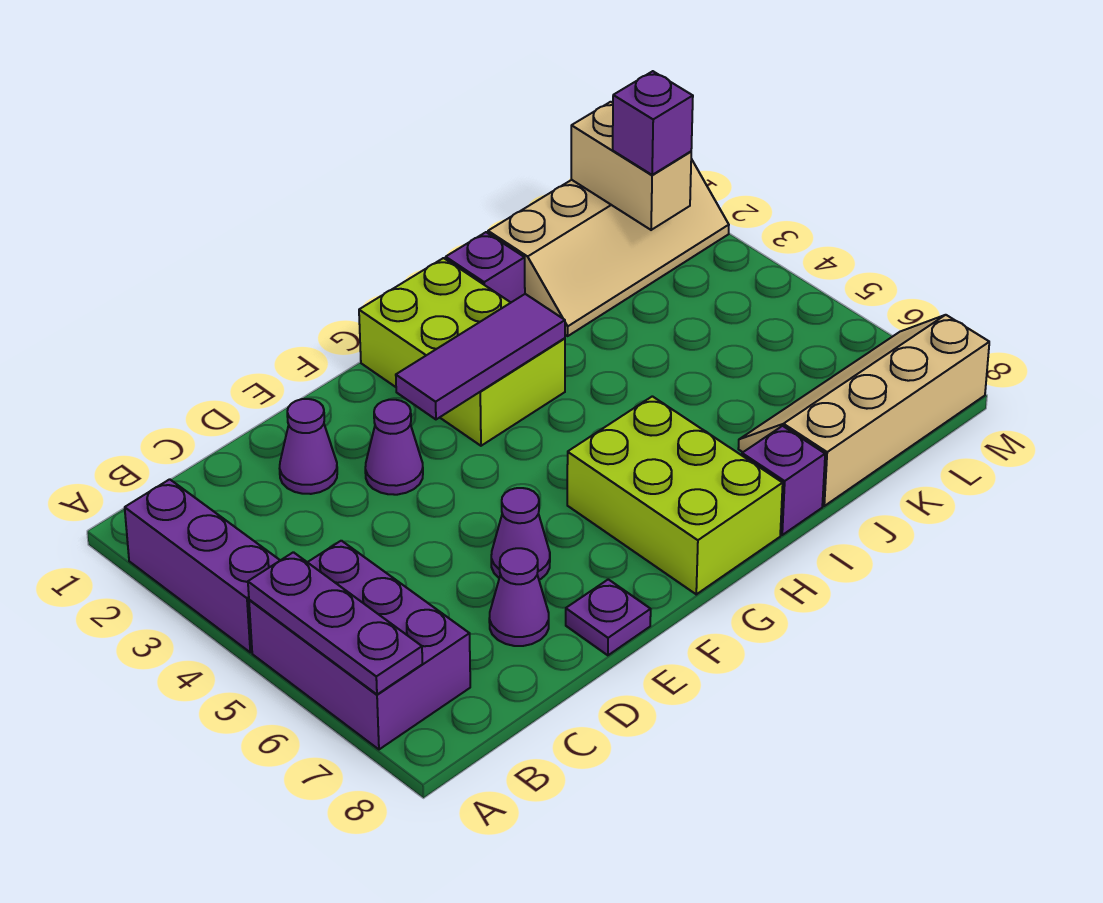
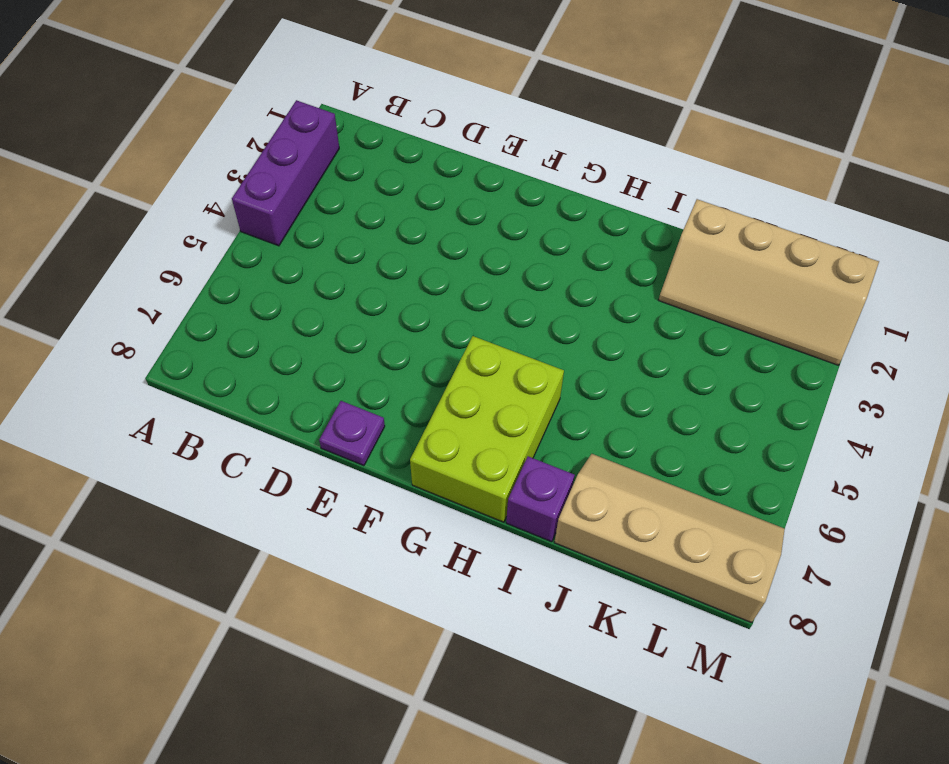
none -> purple brick A5:B7 level 1
none -> purple cone D2 level 1
none -> purple cone D7 level 1

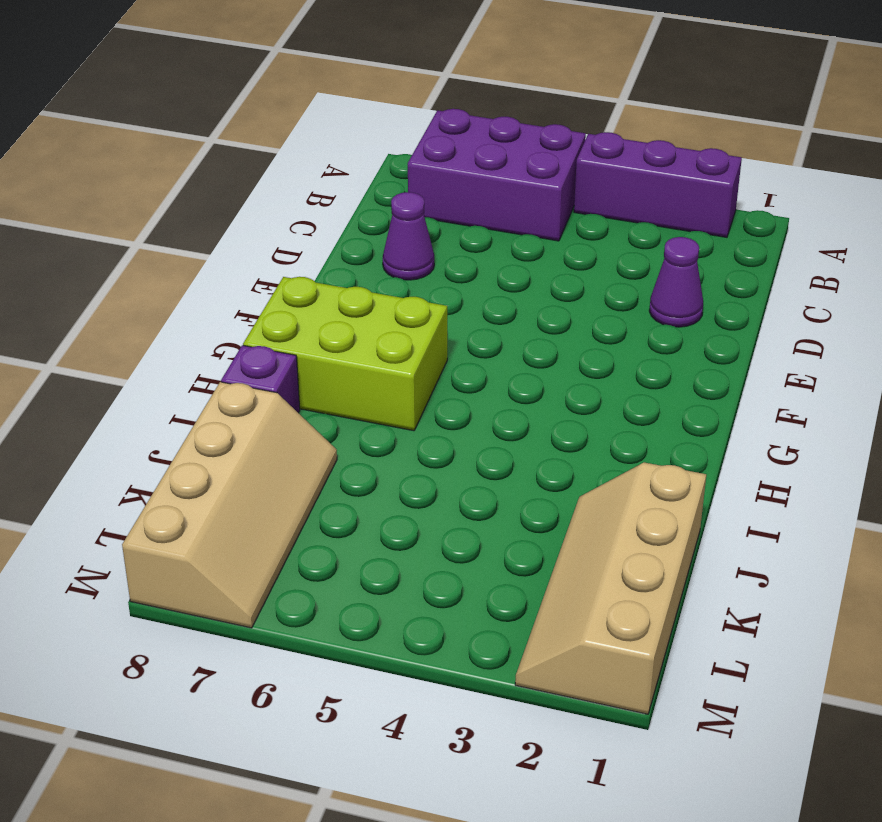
none -> purple cone E3 level 1
none -> purple cone E6 level 1
none -> purple plate E8 level 1

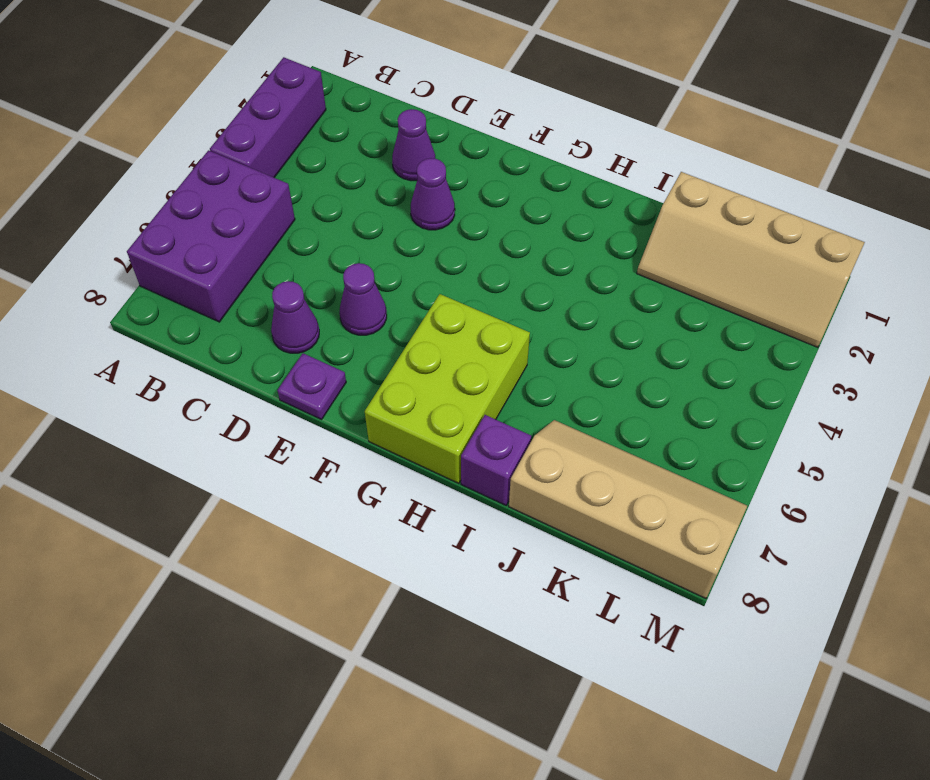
none -> lime brick G1:H3 level 1
none -> purple brick I1 level 1
none -> purple plate A5:A7 level 2

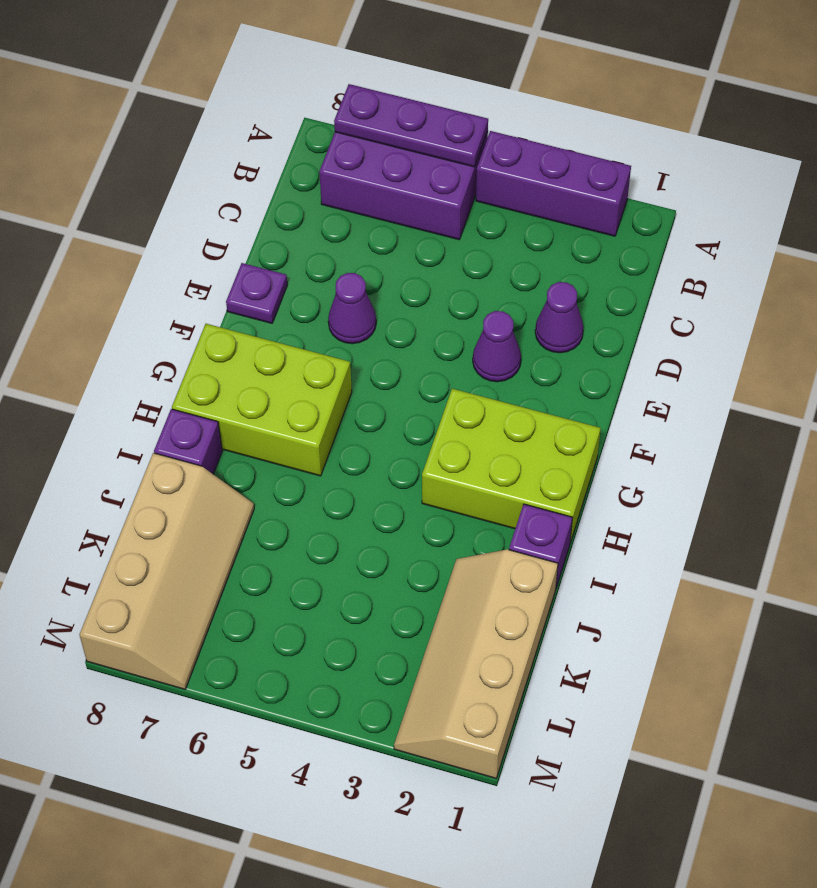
none -> purple cone D7 level 1
none -> purple tile F3:H3 level 2
none -> tan brick L1:L2 level 2

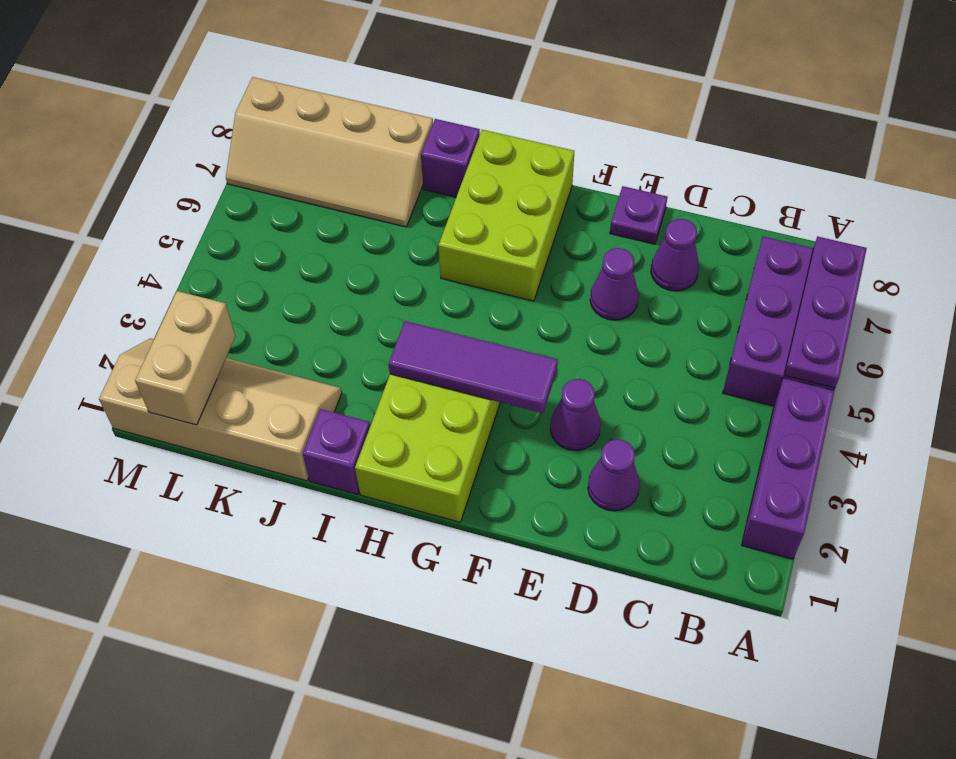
none -> purple brick L2 level 3

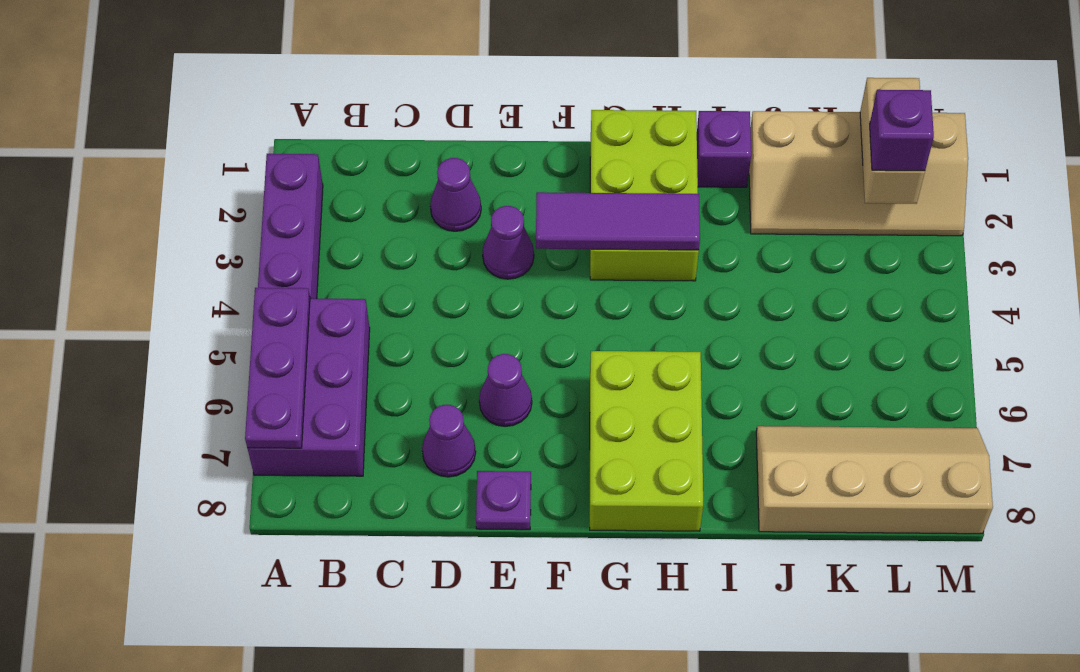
none -> purple brick I8 level 1

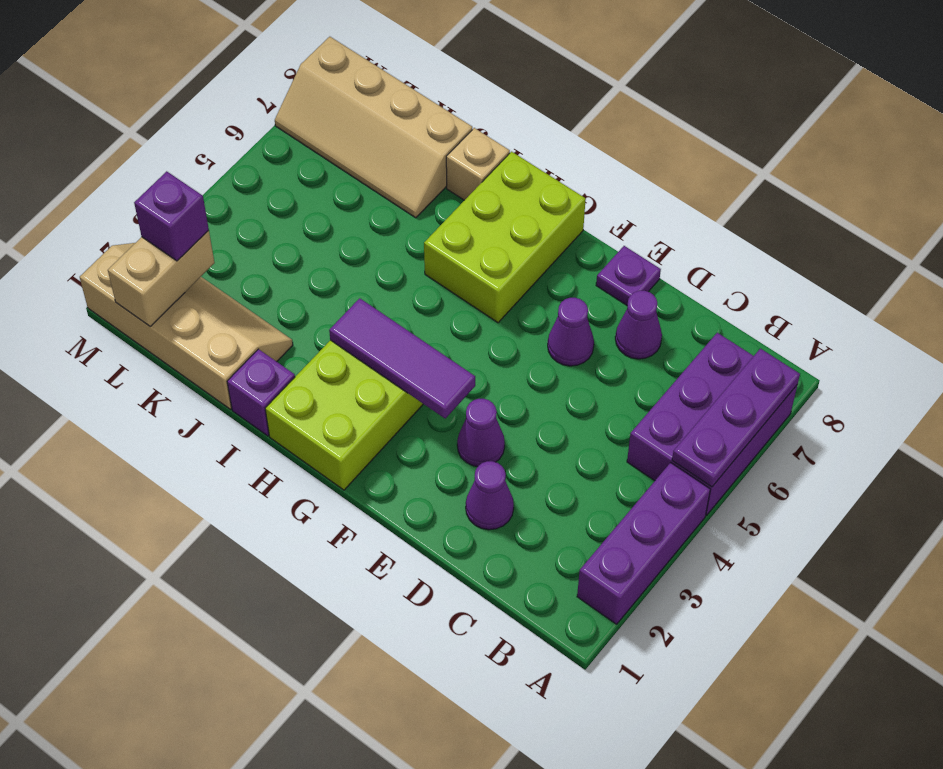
tan brick I8 level 1 -> purple brick I8 level 1

